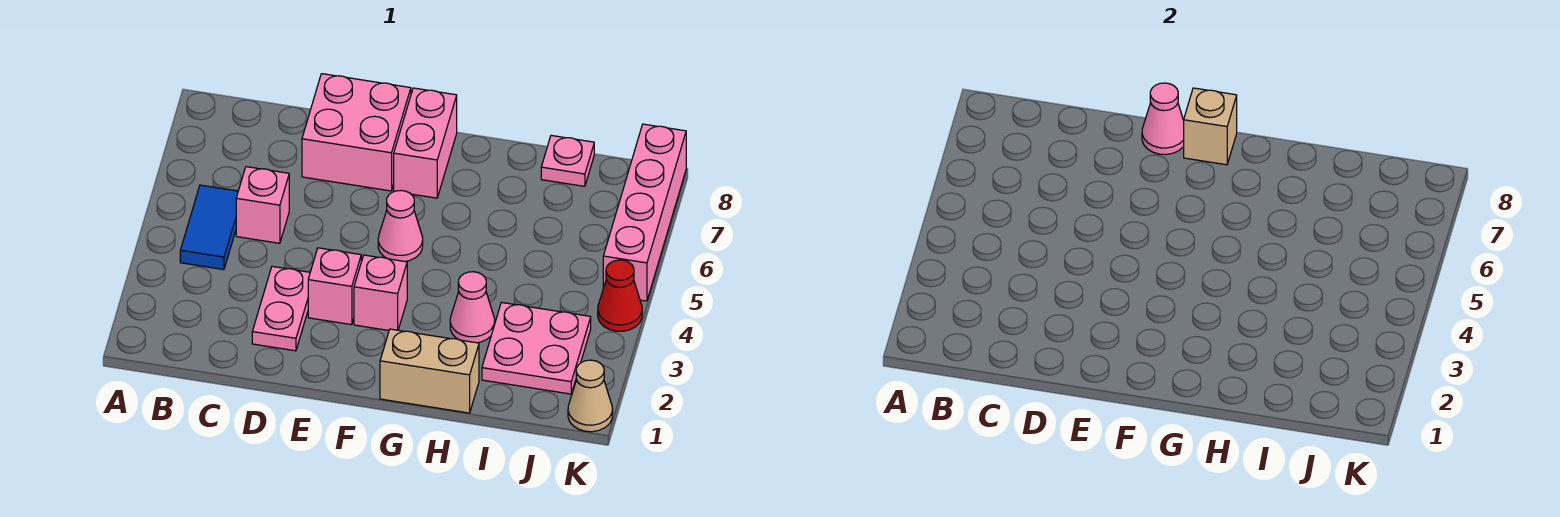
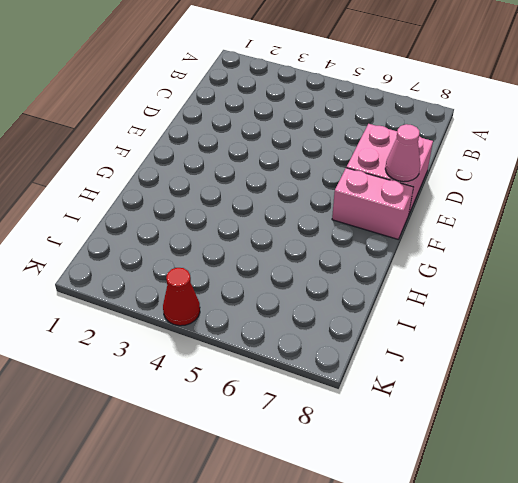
none -> blue tile B4:B5 level 1
none -> pink brick C5 level 1
none -> pink plate D2:D3 level 1

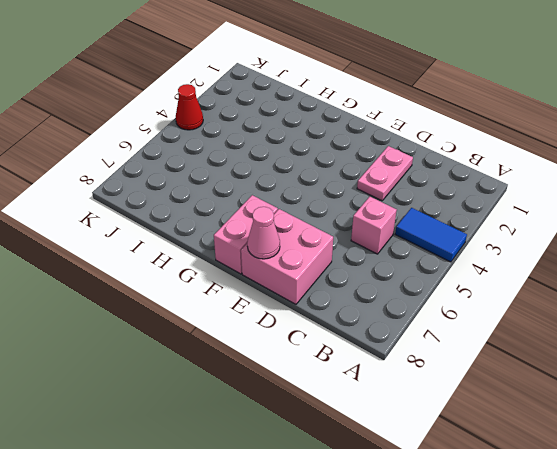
blue tile A4:B4 level 1 -> blue tile B4:B5 level 1
none -> pink brick E3 level 1
none -> pink brick F3 level 1
none -> pink cone F5 level 1

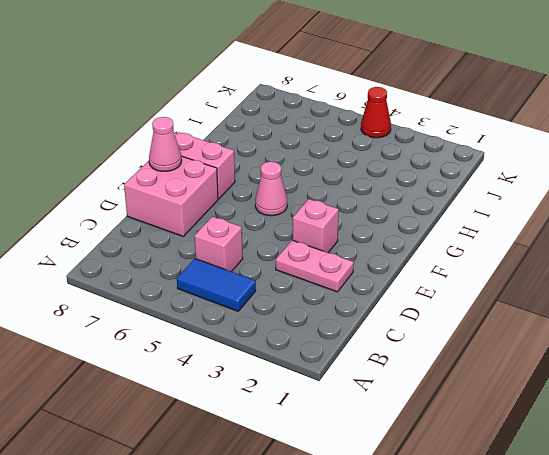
none -> pink brick F3 level 1
none -> tan brick G1:H1 level 1
none -> pink cone H3 level 1

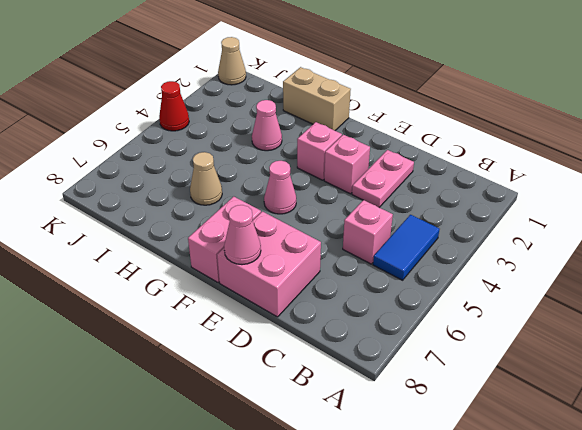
tan cone H6 level 1 -> none
none -> pink plate I2:J3 level 1
none -> pink plate I8 level 1
none -> pink brick K5:K8 level 1

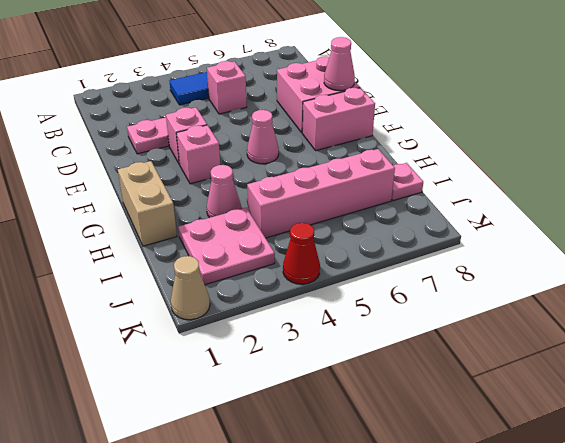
pink brick I4:I7 level 1 -> pink brick K5:K8 level 1
none -> tan brick F8 level 2

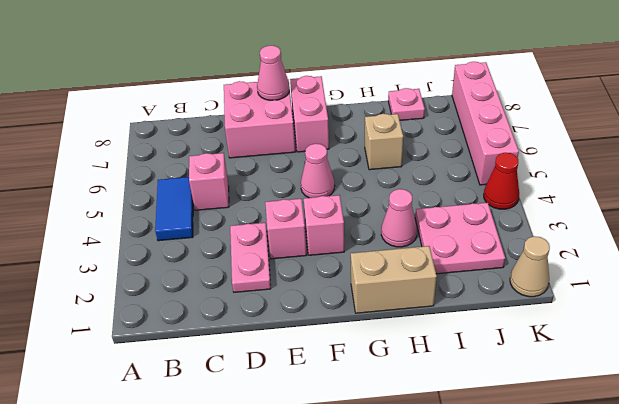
tan brick H6 level 1 -> tan brick F8 level 2

